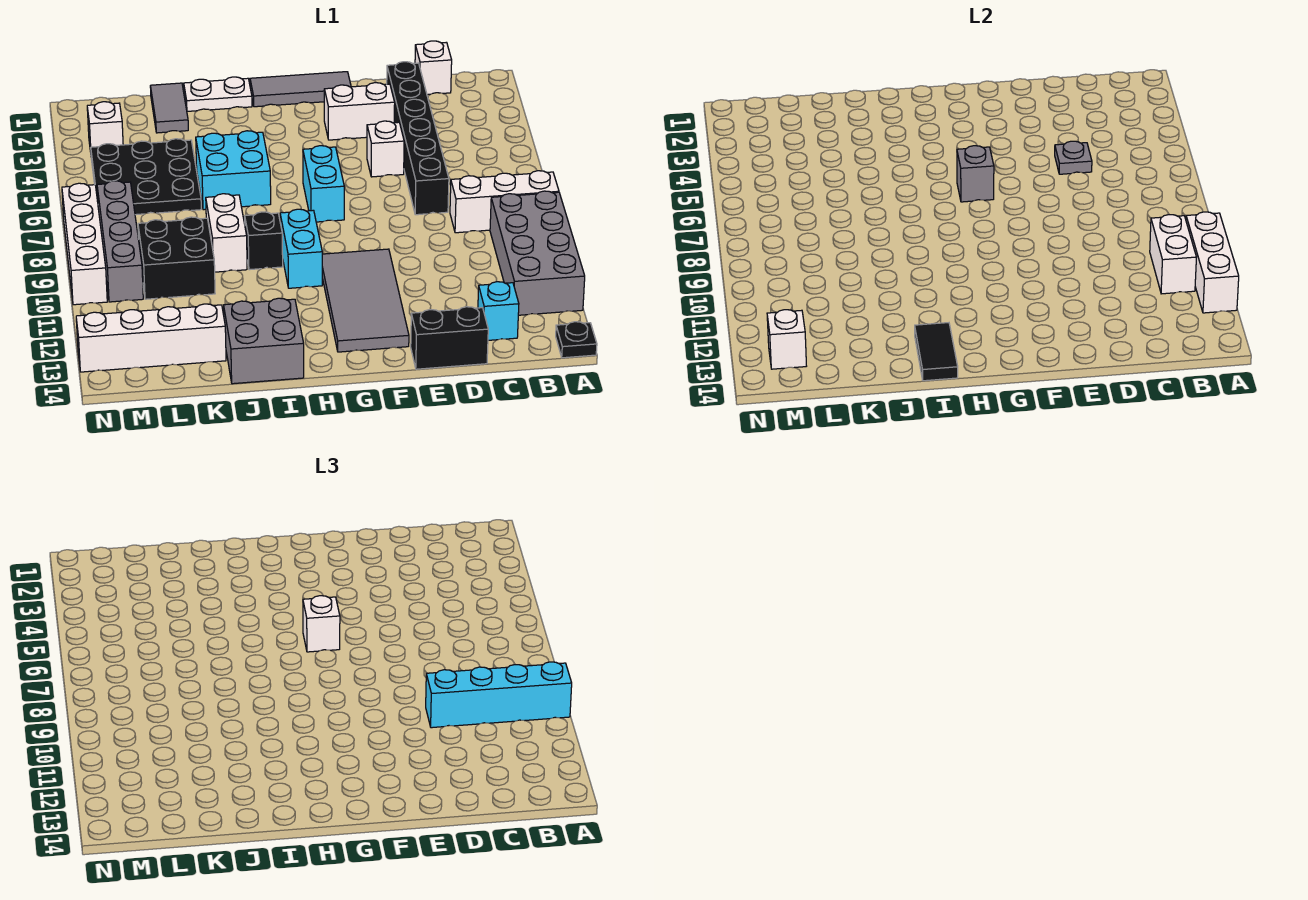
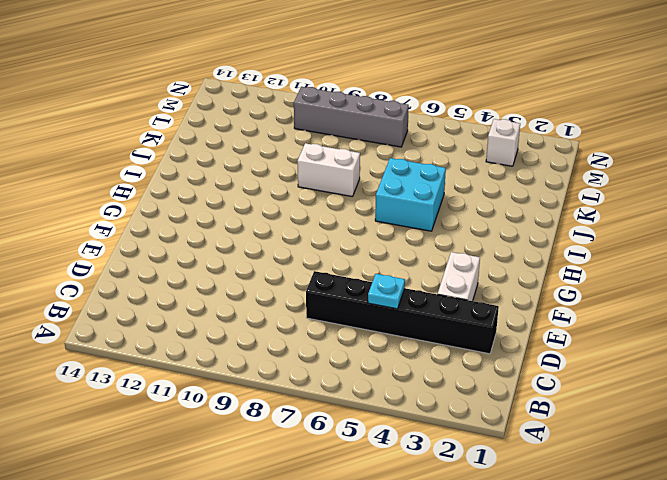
cyan plate D5 level 2 -> grey plate D5 level 2
none -> white brick A8:C8 level 1
none -> grey brick A9:B12 level 1
none -> black plate A14 level 1
none -> white brick C1 level 1

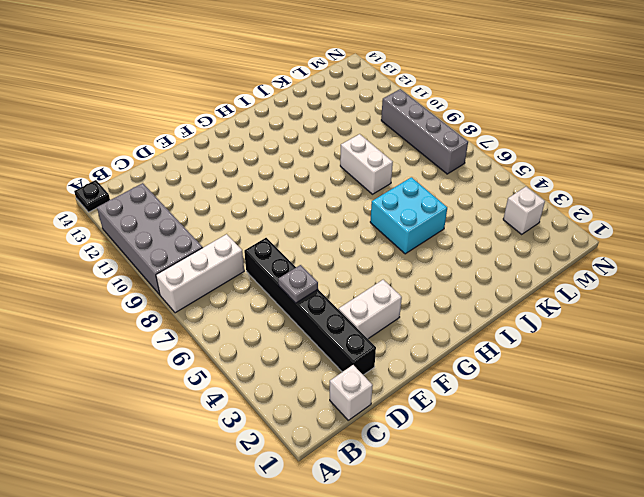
none -> cyan brick C13 level 1
none -> black brick D14:E14 level 1
none -> white brick E5 level 1
none -> grey tile F1:H1 level 1

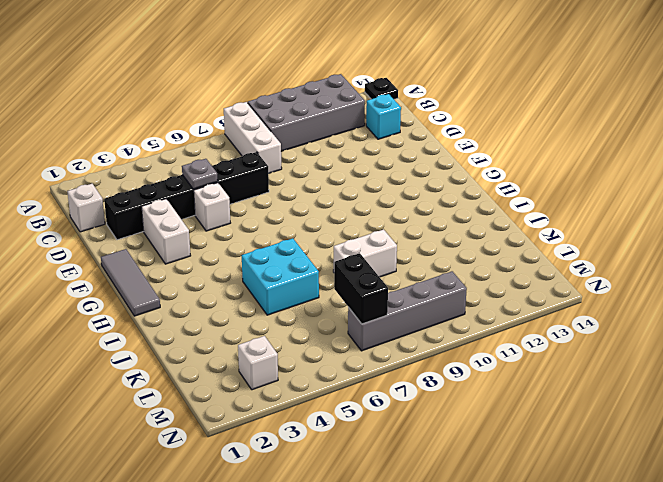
black brick L7:M7 level 2 -> black brick D14:E14 level 1
none -> grey tile F10:G13 level 1
none -> cyan brick G6:G7 level 1
none -> cyan brick H9:H10 level 1
none -> white plate I1:J1 level 1

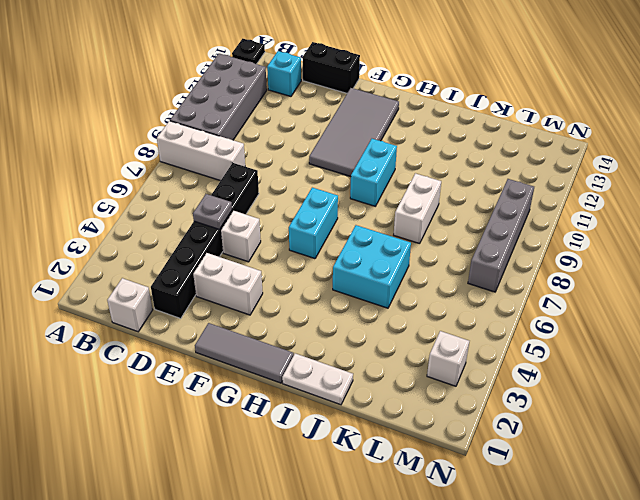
none -> black brick I9 level 1
none -> grey brick I13:J14 level 1
none -> grey tile K1:K2 level 1
none -> black plate K4:M6 level 1

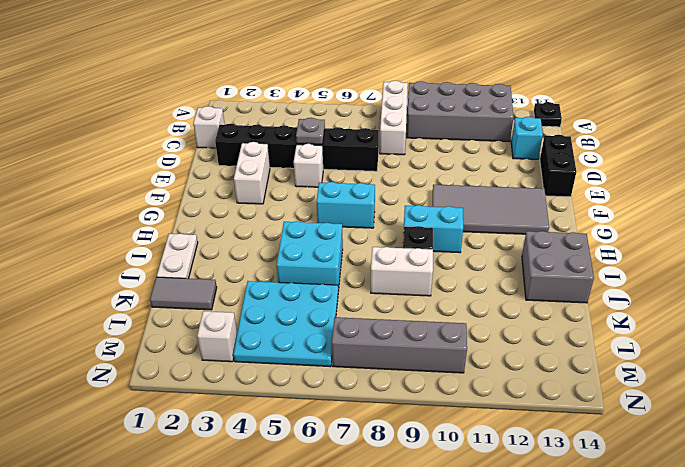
cyan plate K4:M6 level 1 -> black plate K4:M6 level 1
none -> grey tile F1:H1 level 1
none -> black brick K9:L10 level 1
none -> white brick K13:N13 level 1
none -> white brick N7:N10 level 1

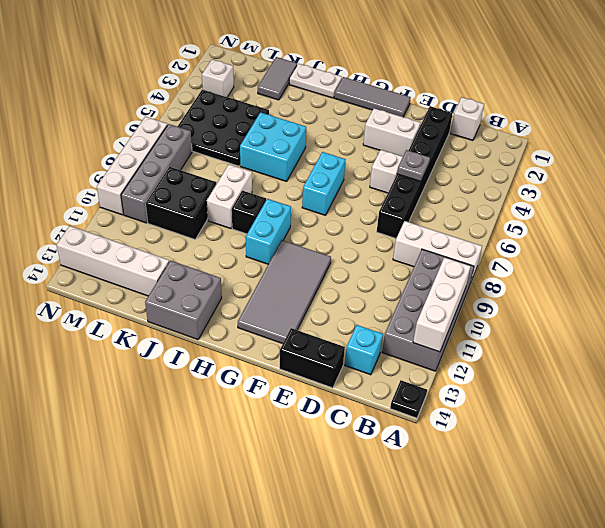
none -> white brick B10:B11 level 2
none -> grey brick G6 level 2
none -> black tile I13:I14 level 2
none -> white brick M13 level 2

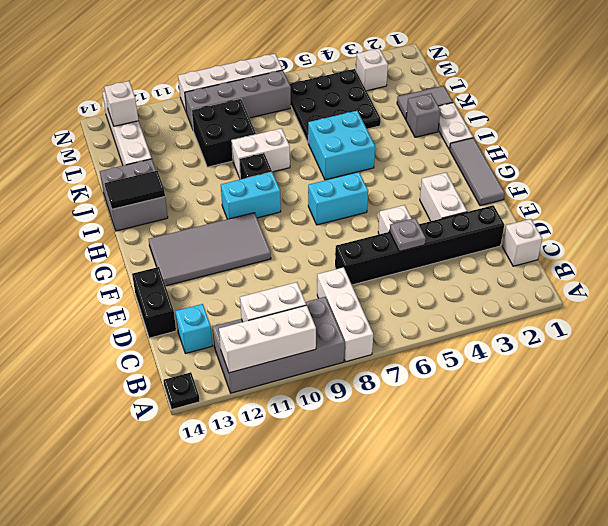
grey brick J2 level 1 -> grey brick G6 level 2
none -> cyan brick A10:D10 level 3
none -> white brick G6 level 3

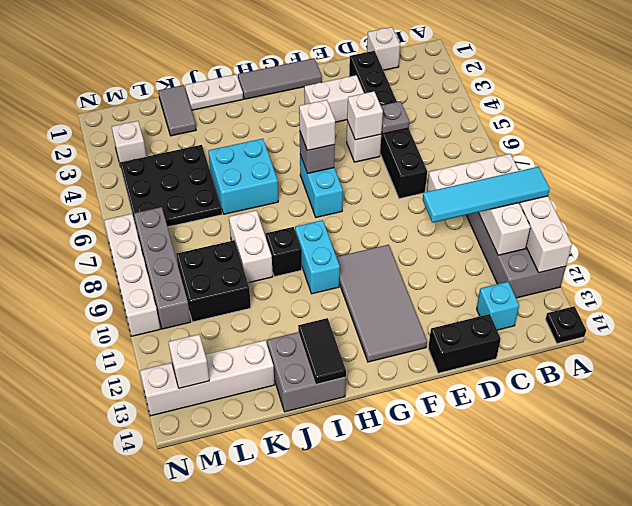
cyan tile A10:D10 level 3 -> cyan brick A10:D10 level 3
white brick E5 level 2 -> none

